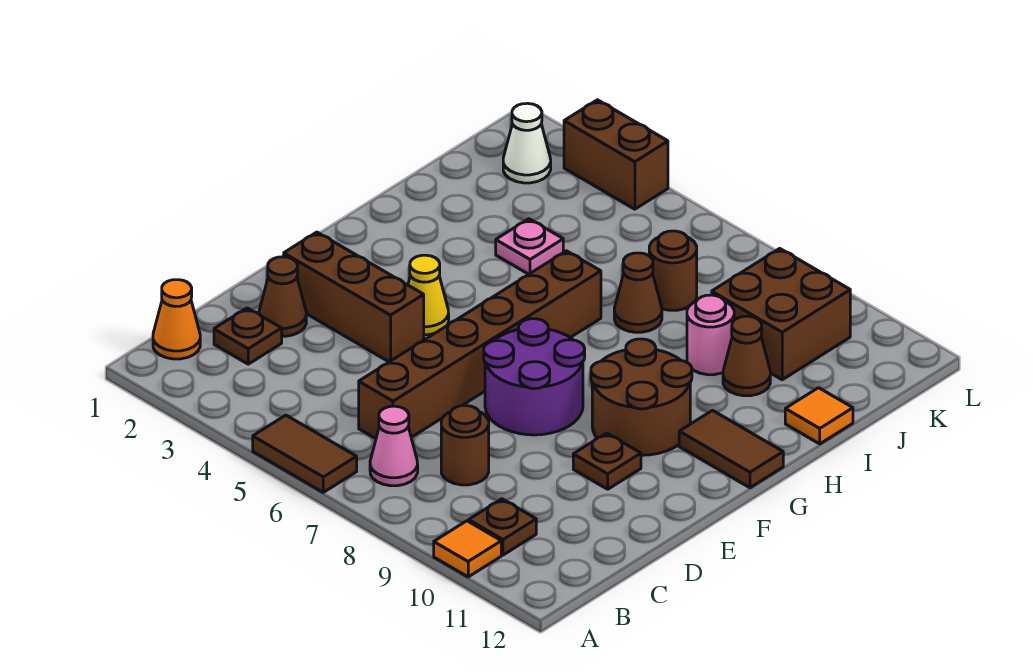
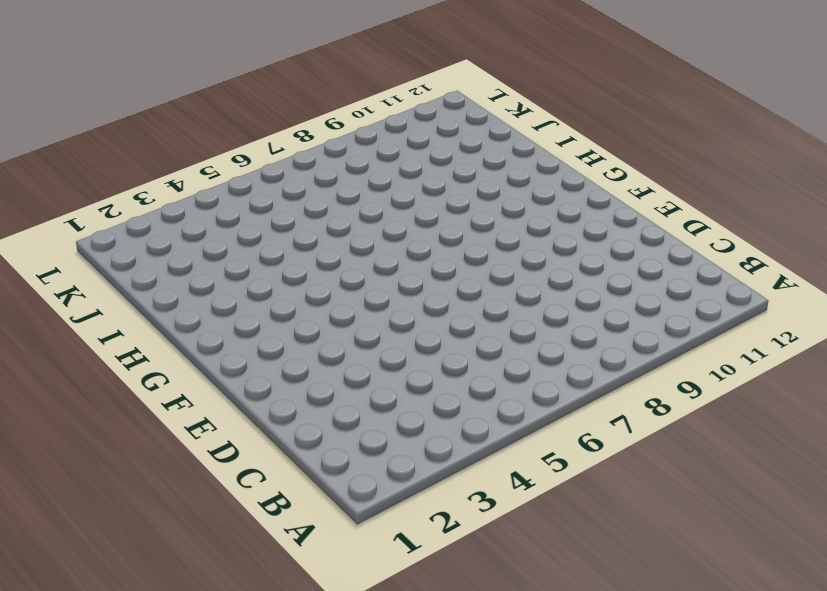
none -> brown tile A5:A6 level 1
none -> orange tile A10 level 1
none -> orange cone B1 level 1

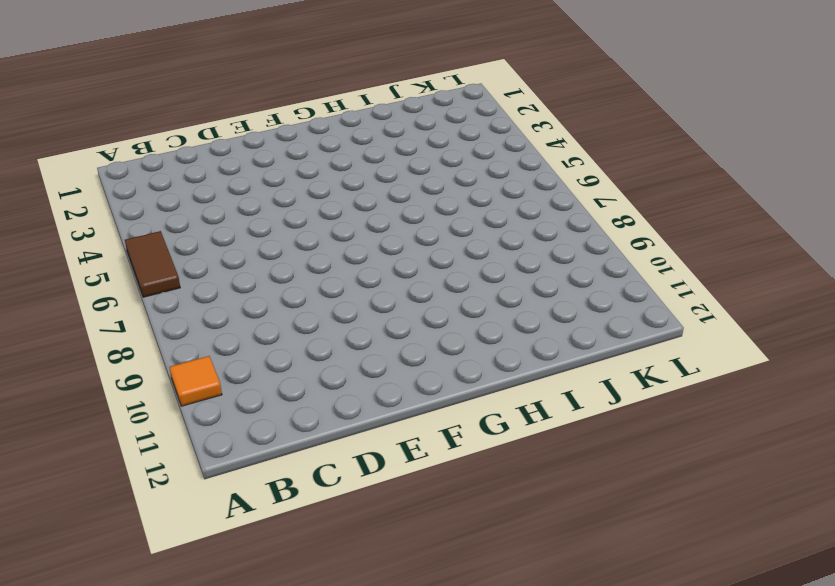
none -> orange cone B1 level 1
none -> pink cone B7 level 1
none -> brown plate B10 level 1

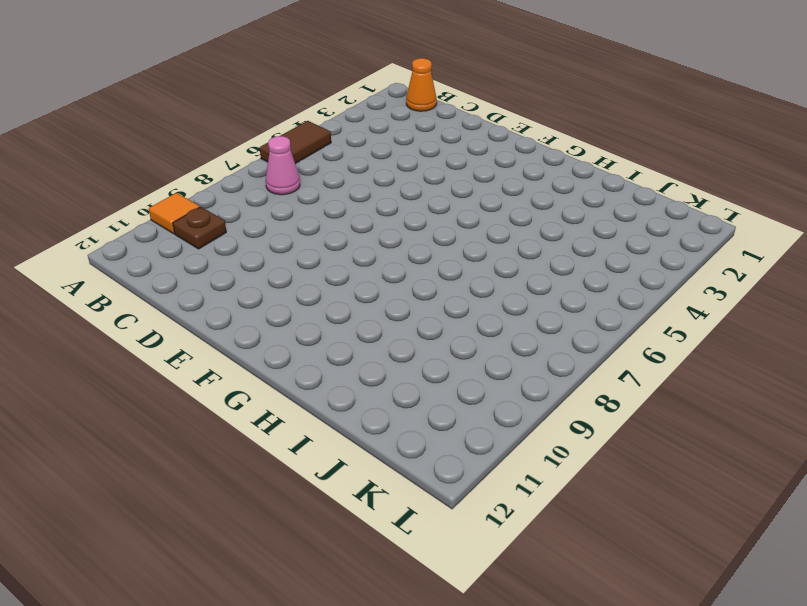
none -> brown plate C2 level 1
none -> brown brick C6:H6 level 1
none -> brown round brick C8 level 1

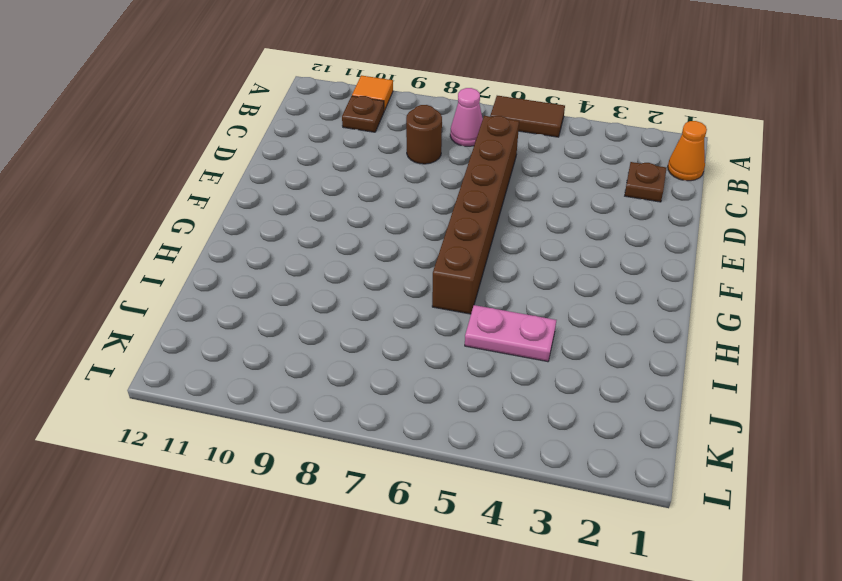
pink plate I4:I5 level 1 -> pink plate I4 level 1
none -> brown cone D2 level 1
none -> brown brick E2:E4 level 1
none -> purple round brick E7:F8 level 1

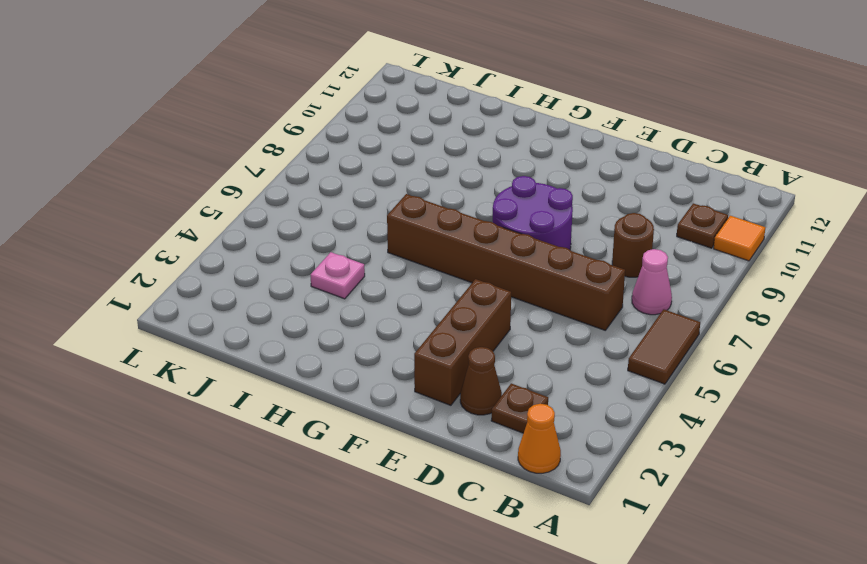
none -> brown plate E10 level 1
none -> yellow cone F4 level 1
none -> brown round brick F9:G10 level 1

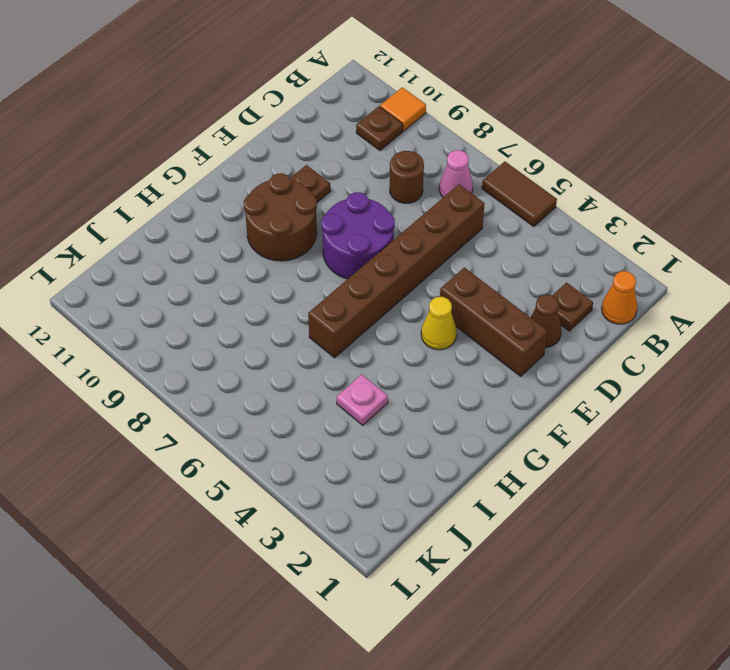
none -> brown tile G11:G12 level 1
none -> brown cone I7 level 1
none -> pink round brick I9 level 1

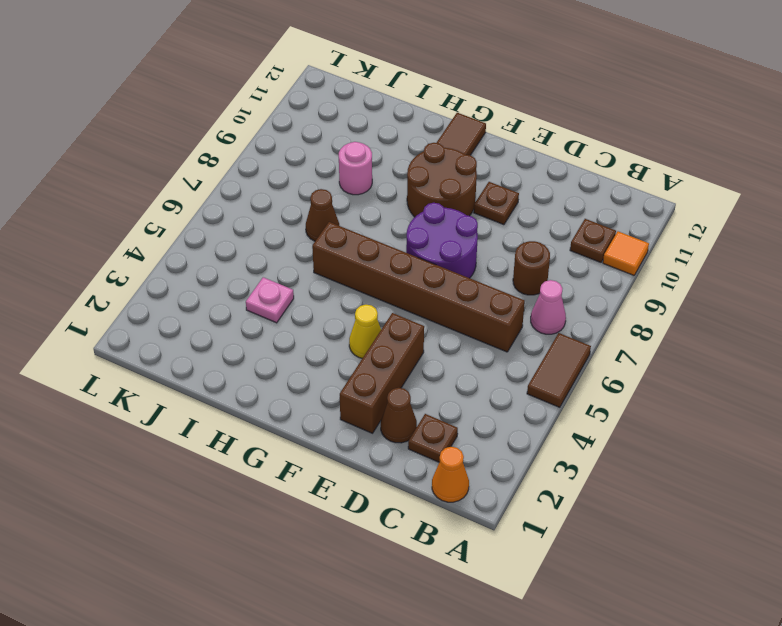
none -> brown cone I10 level 1
none -> orange tile I12 level 1
none -> brown round brick J7 level 1

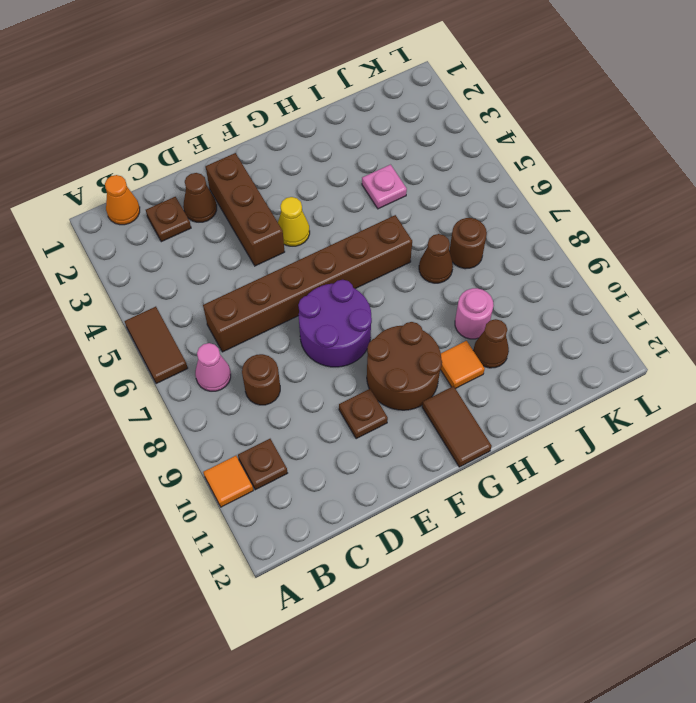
orange tile H10 level 1 -> orange tile I12 level 1
none -> brown brick J9:K10 level 1
none -> white cone K2 level 1
none -> brown brick L3:L4 level 1

